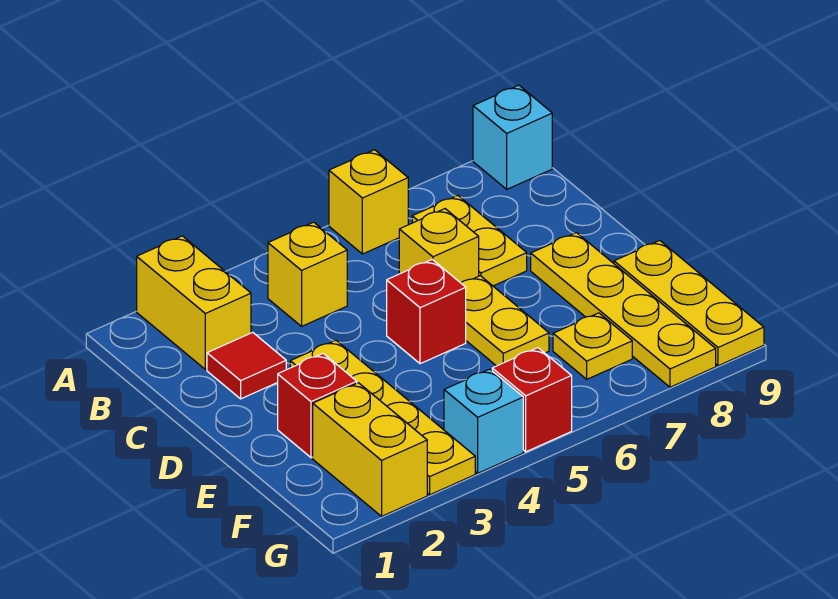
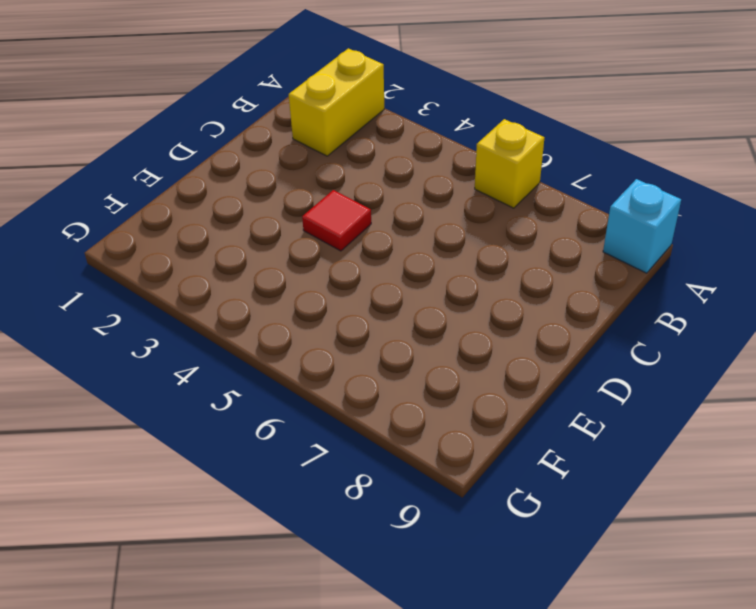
red tile D4 level 1 -> red tile C2 level 1
none -> yellow brick B4 level 1
none -> yellow plate B7:C7 level 1
none -> yellow brick C6 level 1

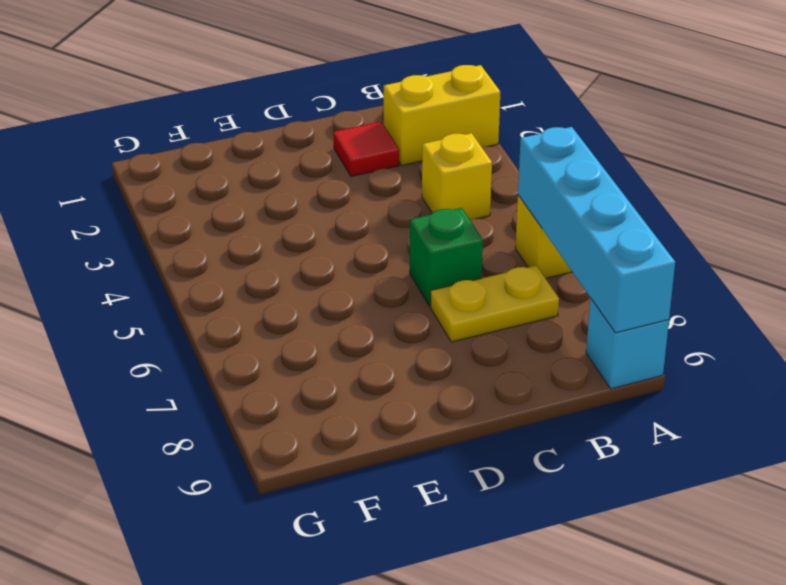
cyan brick A6:A9 level 2 -> none
green brick C6 level 1 -> yellow brick C6 level 1
none -> yellow plate D3:G3 level 1
none -> red brick D5 level 1
none -> yellow plate D6:E6 level 1

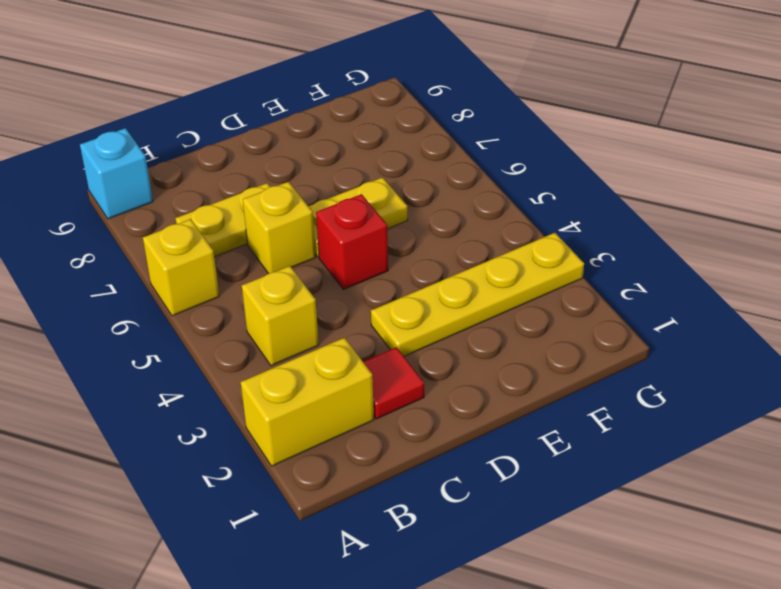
none -> yellow plate D8:G8 level 1
none -> red brick E2 level 1
none -> yellow plate E9:G9 level 1

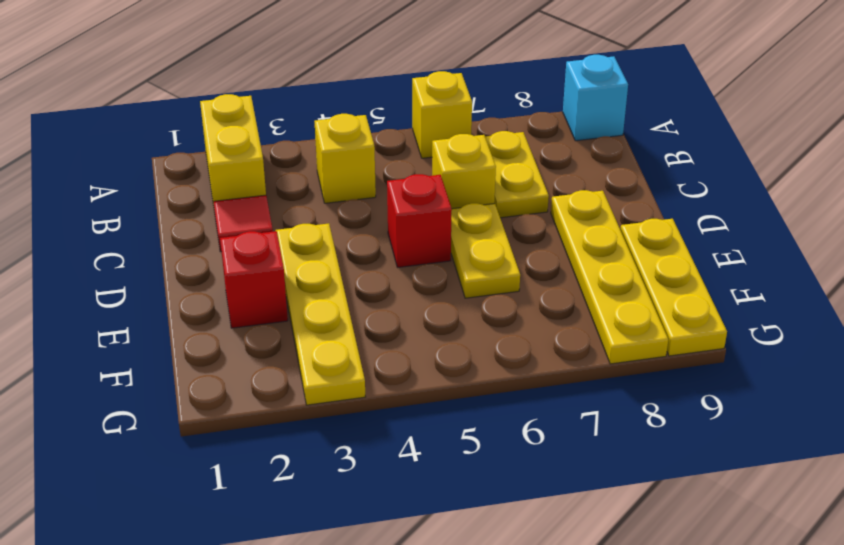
none -> yellow brick F2:G2 level 1
none -> yellow plate F7 level 1
none -> cyan brick G4 level 1

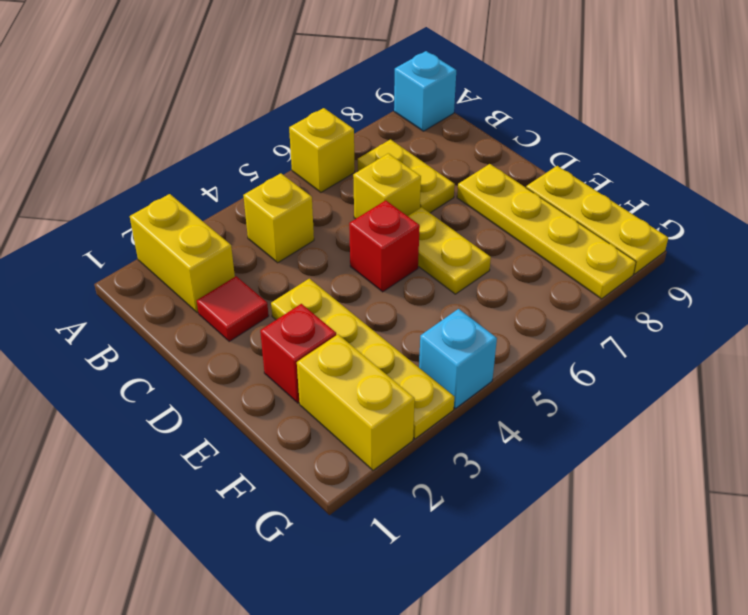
none -> yellow plate F7 level 1
none -> red brick G5 level 1

